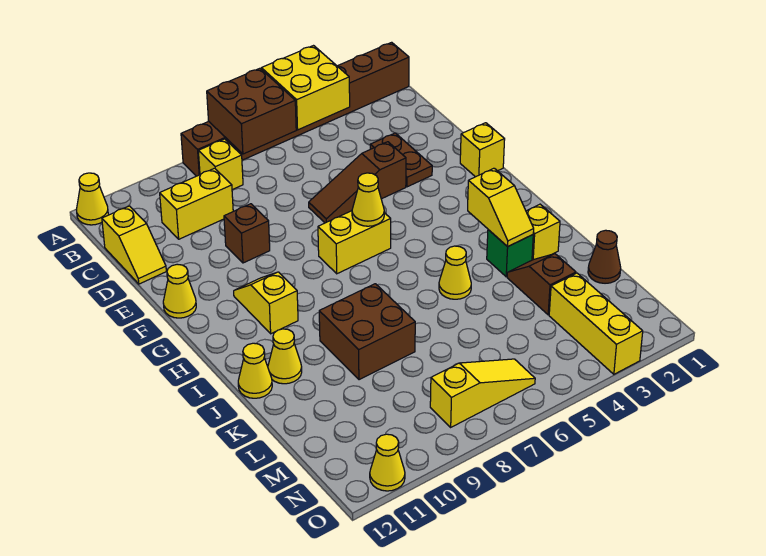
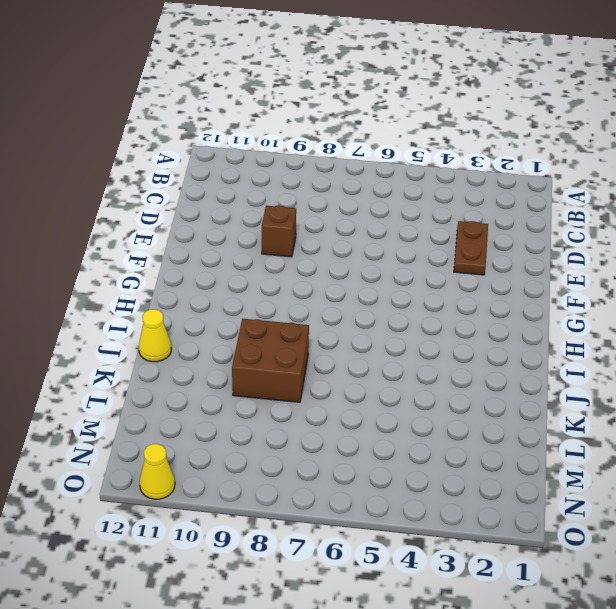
none -> brown brick A1:A8 level 1
none -> yellow cone A12 level 1
none -> yellow brick B8 level 1

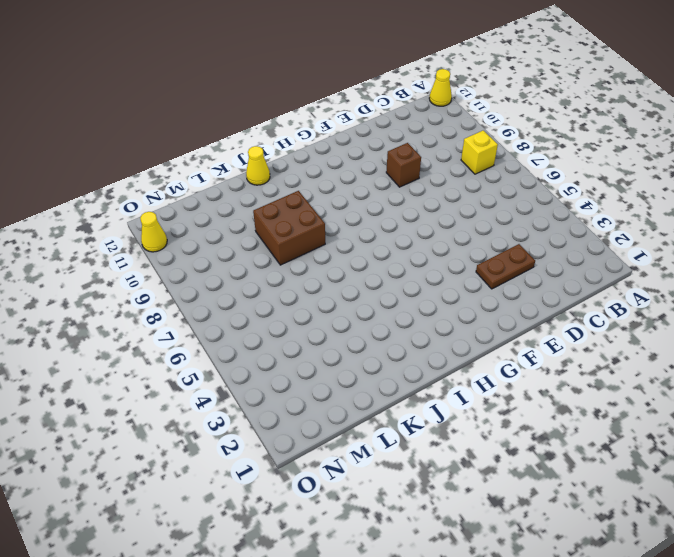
none -> brown brick A1:A8 level 1
none -> yellow brick C9:C10 level 1
none -> yellow slope C12:D12 level 1 top C

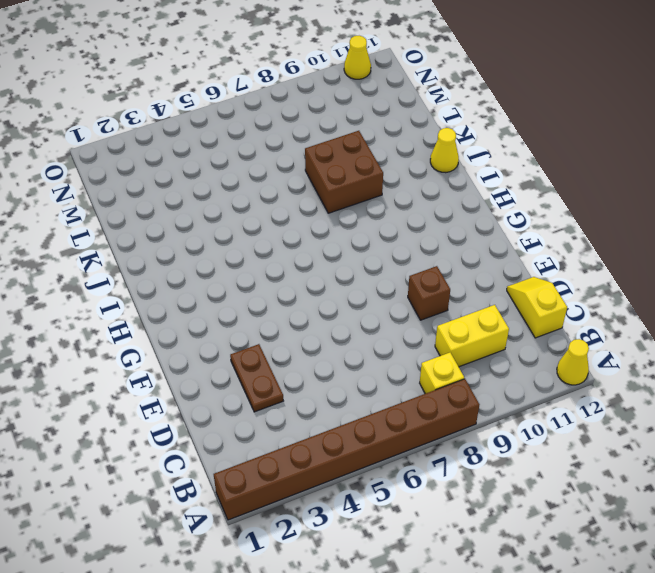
none -> brown slope E4:E6 level 1 top 4
none -> yellow brick F1 level 1
none -> yellow cone F12 level 1

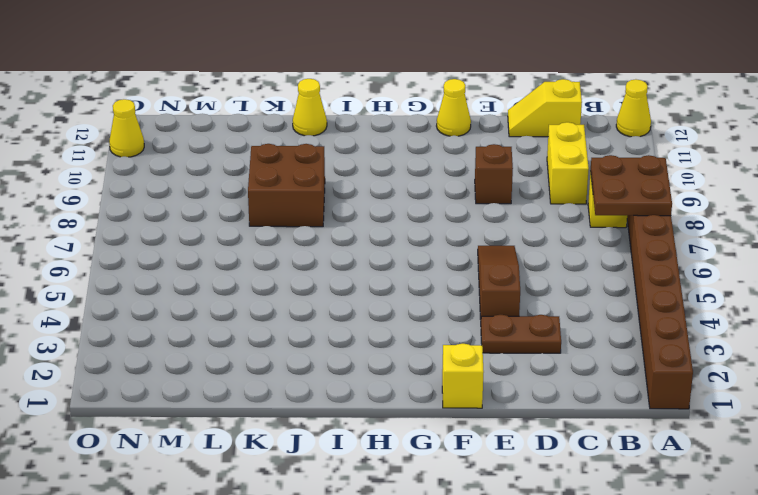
brown plate A7:B8 level 2 -> brown brick A6:B7 level 2
none -> yellow brick G6:G7 level 1
none -> yellow slope G10:H10 level 1 top H
none -> yellow brick J2 level 1

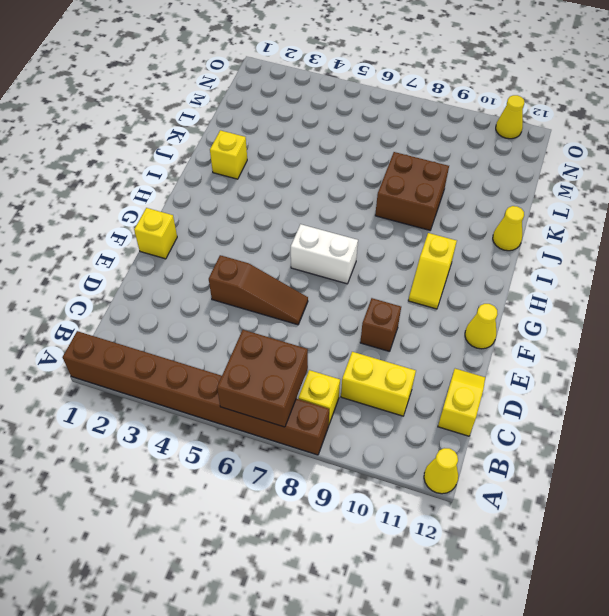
white brick G6:G7 level 1 -> yellow brick G6:G7 level 1
none -> brown plate D3:E3 level 1
none -> green brick J3 level 1
none -> yellow cone J5 level 1

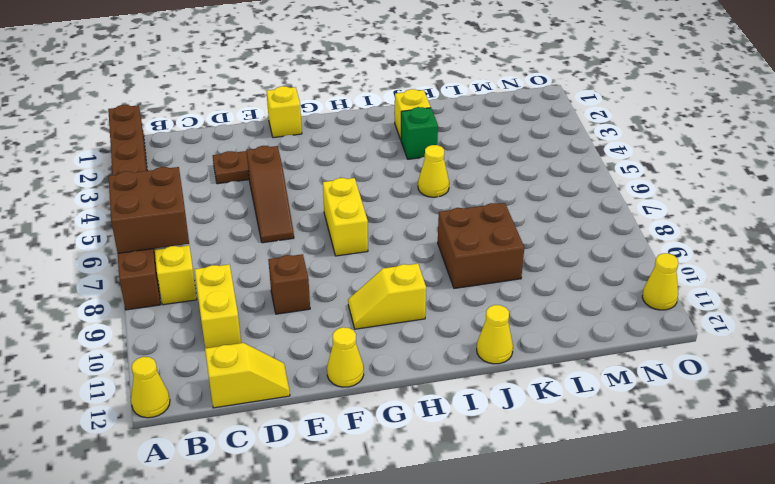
none -> yellow cone J11 level 1
none -> brown slope K3:L3 level 1 top L
none -> brown cone L1 level 1

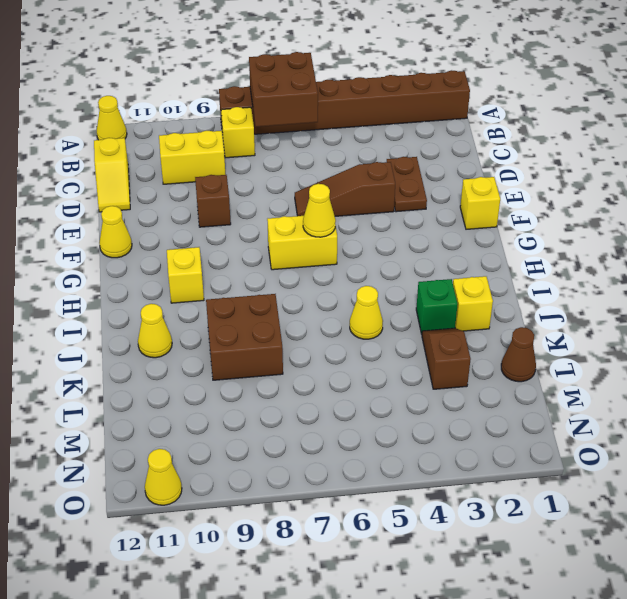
none -> yellow cone J12 level 1
none -> yellow brick M3:O3 level 1
none -> yellow slope N6:N8 level 1 top 8

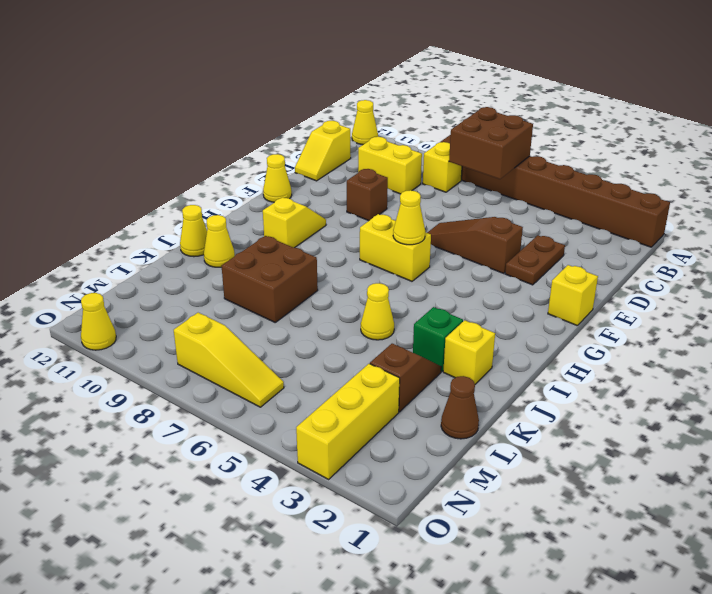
none -> yellow brick A4:B5 level 2
none -> yellow slope I3:J3 level 2 top I

